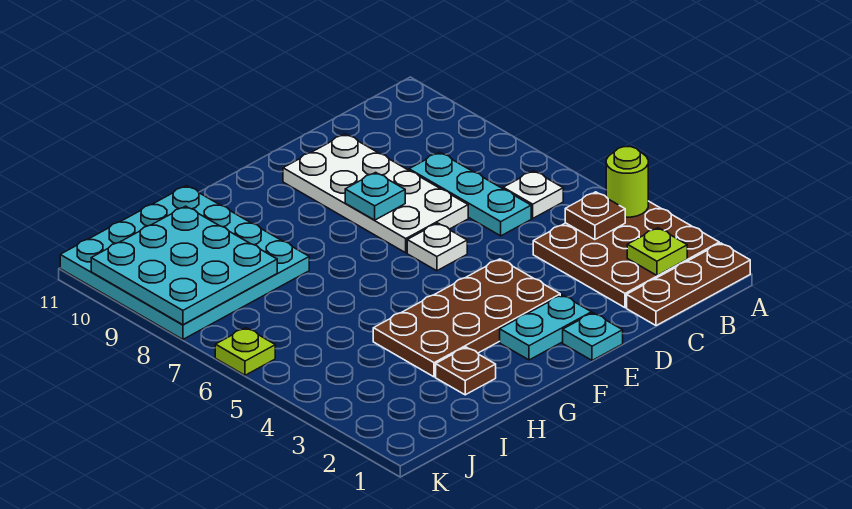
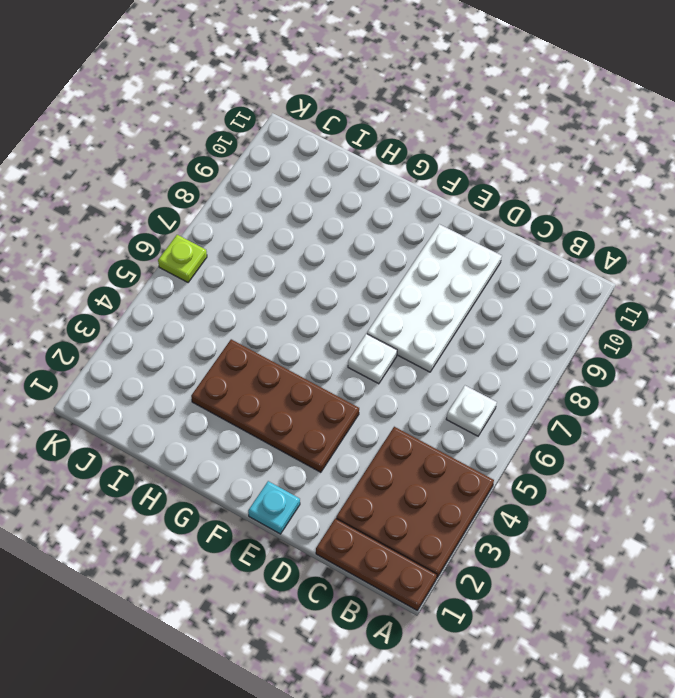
none -> cyan plate C6:C8 level 1
none -> cyan plate E2:F2 level 1
none -> brown plate H2 level 1

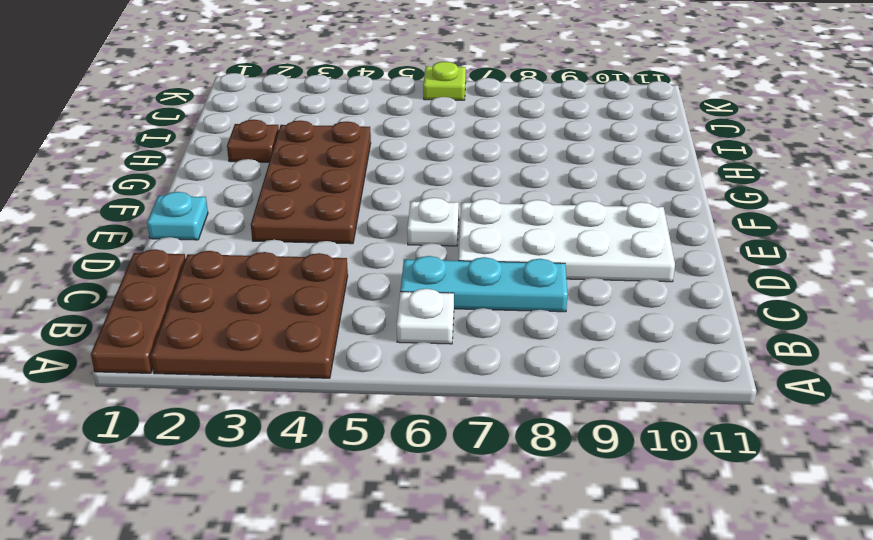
none -> cyan plate E2:F2 level 1
none -> cyan plate H8:K11 level 1
none -> lime round brick A4 level 2

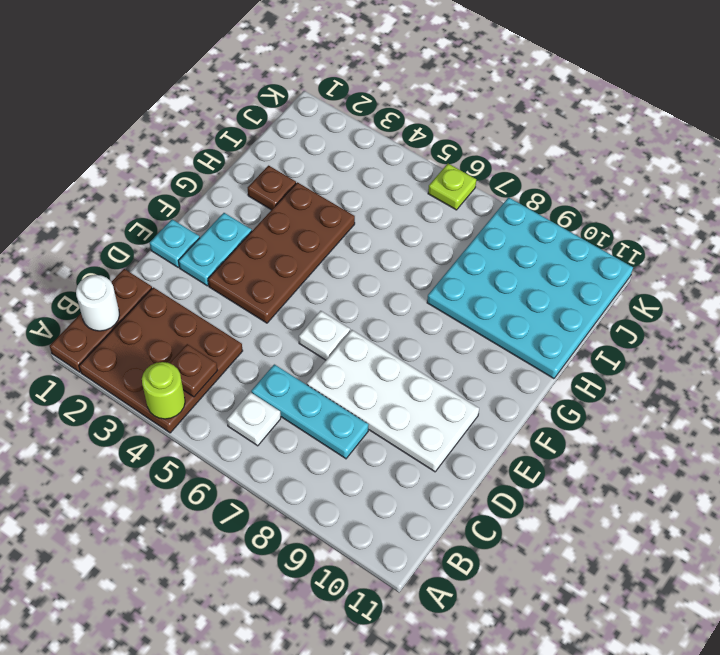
white round brick B1 level 2 -> none
none -> lime plate B2 level 2
none -> cyan plate E8 level 2
none -> cyan plate I8:K10 level 2

